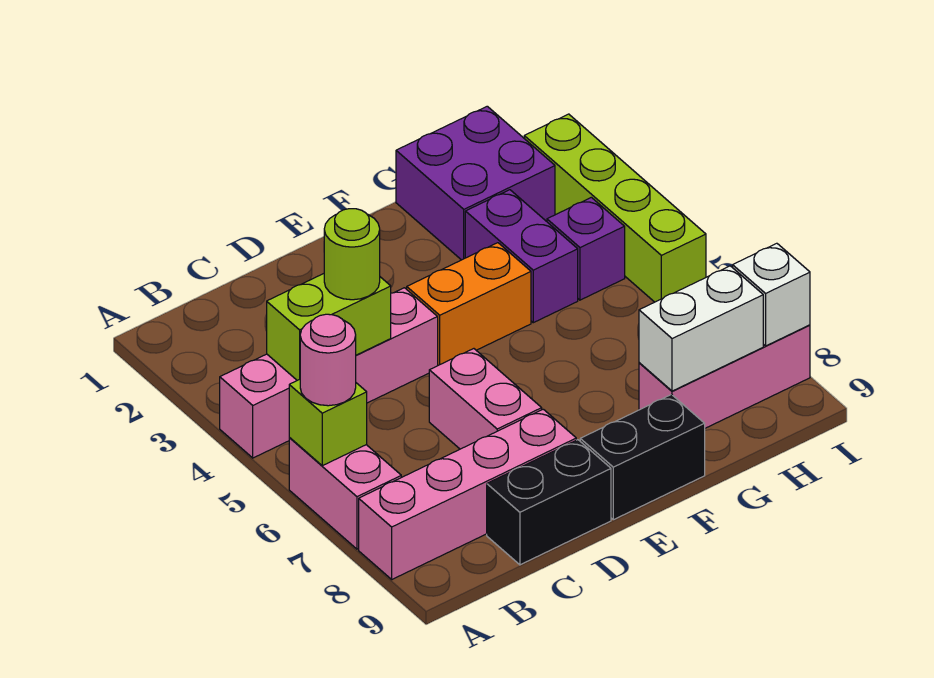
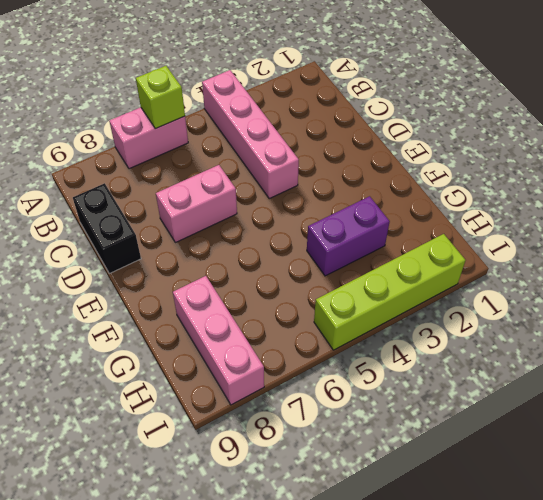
none -> pink brick A8:D8 level 1
none -> orange brick E4:F4 level 1
none -> black brick E9:F9 level 1

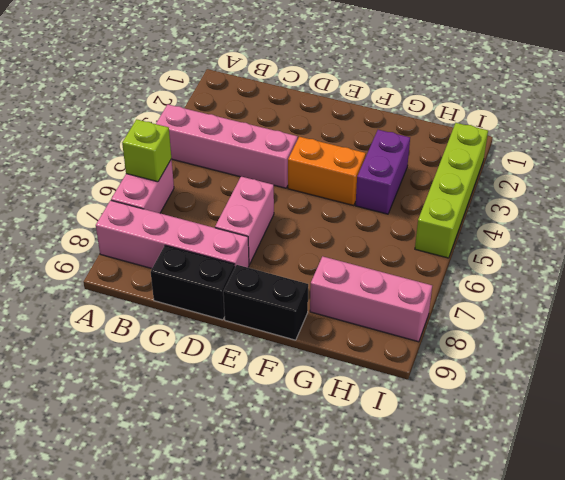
none -> purple brick G1:H2 level 1
none -> purple brick H4 level 1
none -> lime brick B4:C4 level 2

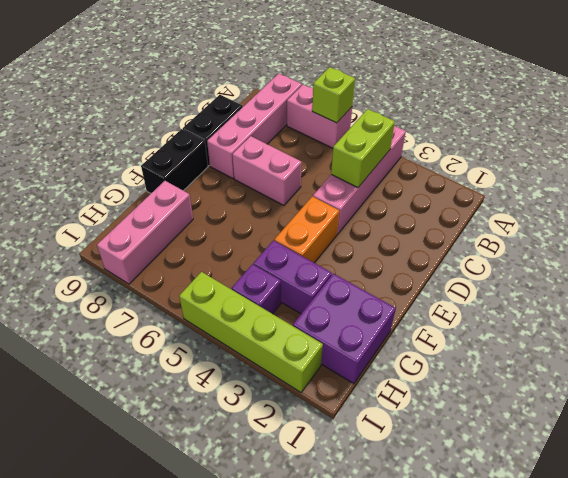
none -> white brick G8:H8 level 2
none -> white brick I8 level 2
none -> pink round brick A6 level 3

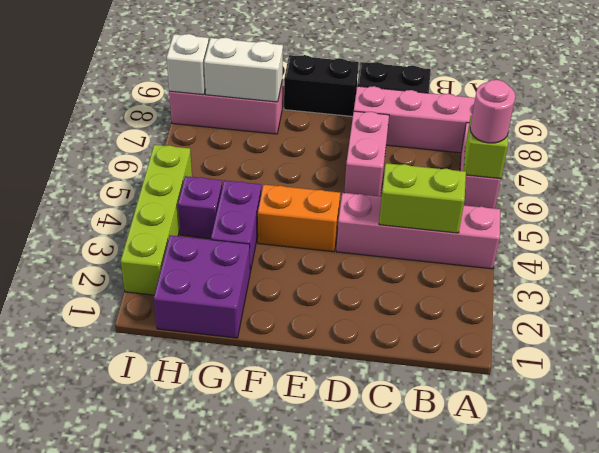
none -> lime round brick C4 level 3

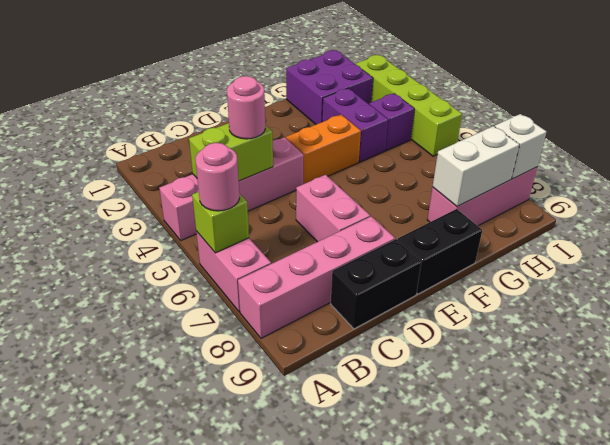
pink round brick C4 level 3 -> lime round brick C4 level 3

